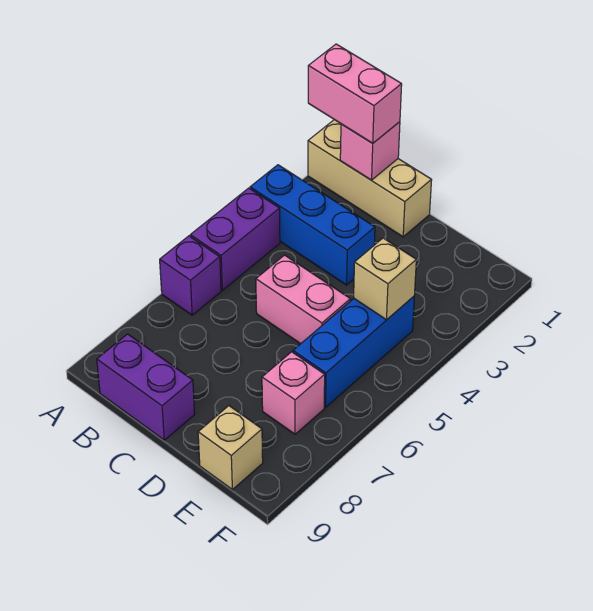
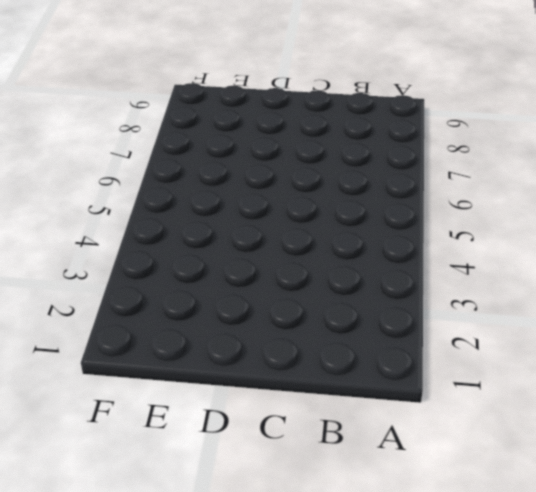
none -> tan brick A1:C1 level 1
none -> blue brick A3:C3 level 1
none -> purple brick A4:A5 level 1

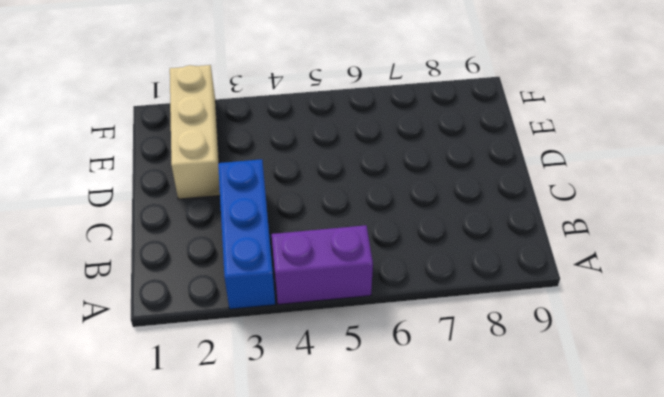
tan brick D2:F2 level 1 -> tan brick A1:C1 level 1
none -> purple brick A6 level 1
none -> purple brick B9:C9 level 1
none -> pink brick C5:D5 level 1

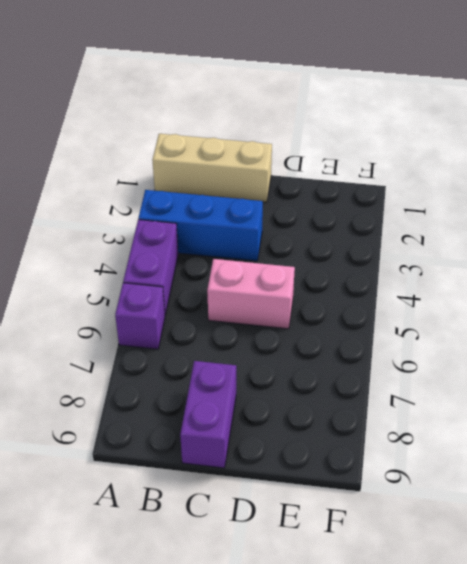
purple brick C8:C9 level 1 -> purple brick B9:C9 level 1
none -> blue brick E4:E6 level 1
none -> pink brick E7 level 1
none -> tan brick E9 level 1

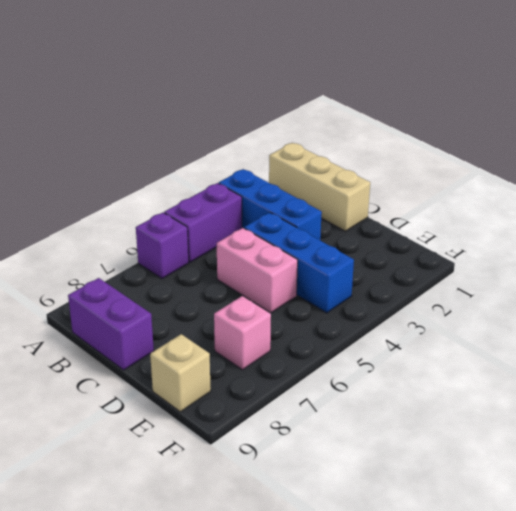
blue brick C4:E4 level 1 -> blue brick E4:E6 level 1
none -> pink brick B1 level 2
none -> tan brick E4 level 2
none -> pink brick A1:B1 level 3

